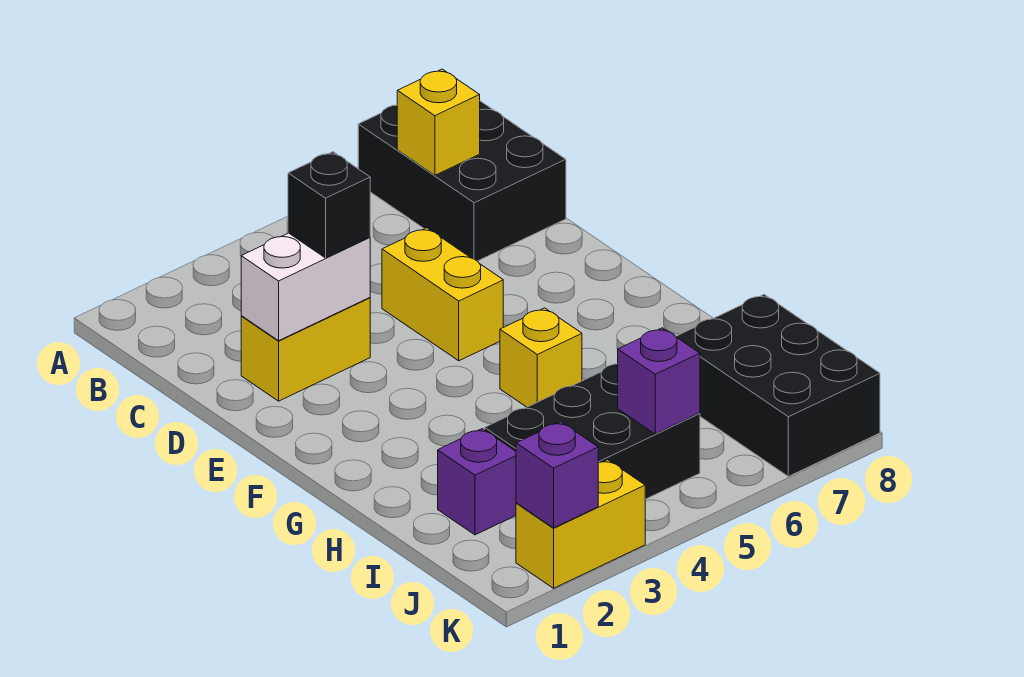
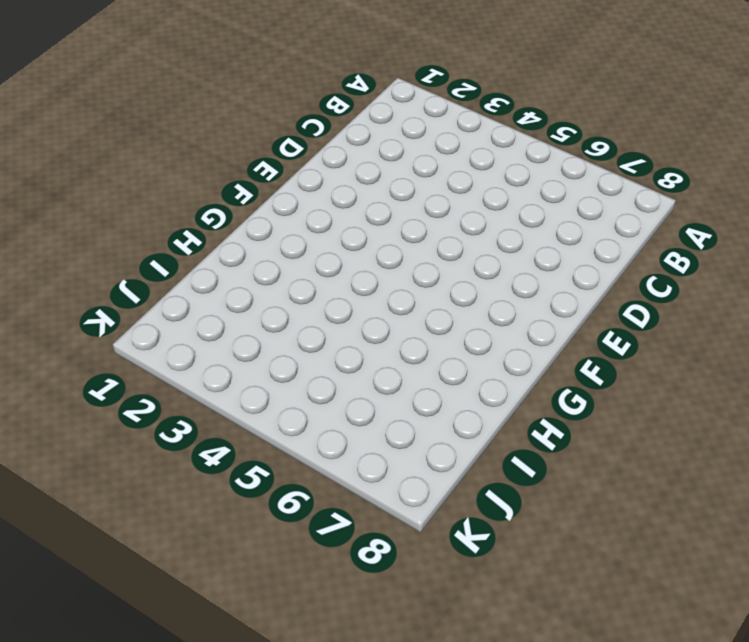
none -> black brick A7:C8 level 1
none -> yellow brick D2:D3 level 1
none -> yellow brick D5:E5 level 1

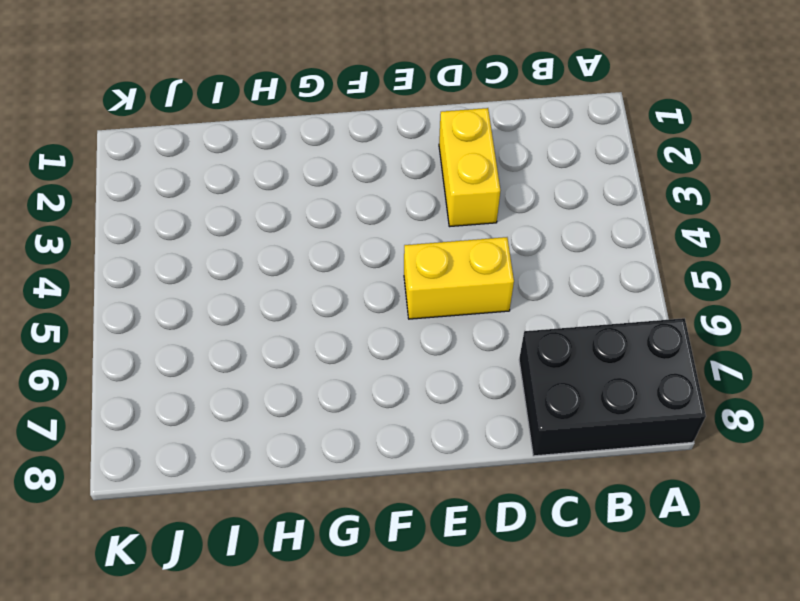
none -> yellow brick G5 level 1
none -> purple brick I2 level 1
none -> black brick I3:J5 level 1

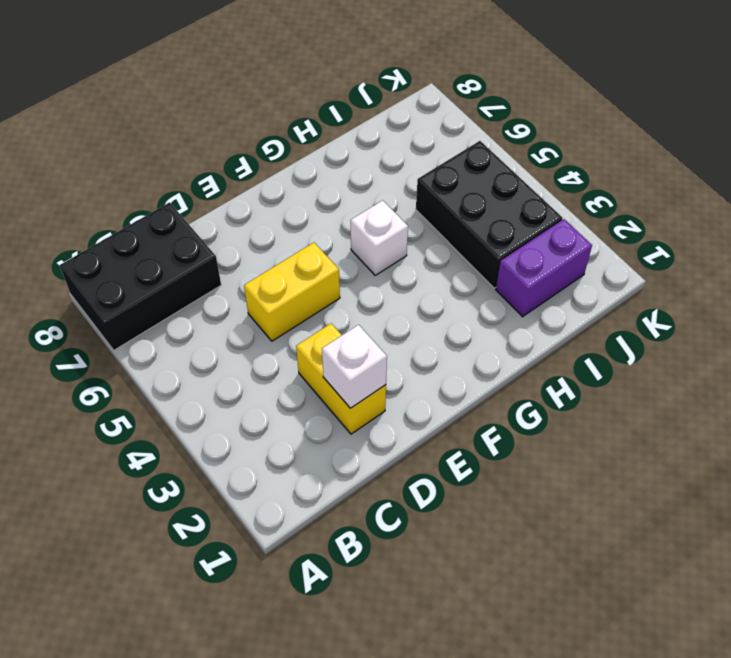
white brick D2 level 2 -> white brick D2:D3 level 2
white brick G5 level 1 -> yellow brick G5 level 1
purple brick I2:J2 level 1 -> purple brick I2 level 1
none -> black brick I7:K8 level 1
none -> yellow brick K2:K3 level 1
none -> yellow brick B7 level 2

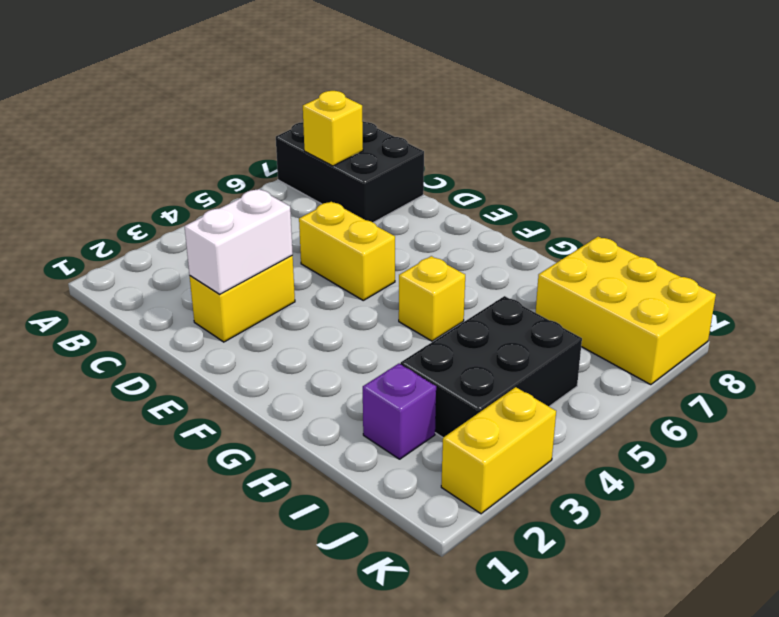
yellow brick I7:K8 level 1 -> black brick I7:K8 level 1
none -> purple brick J5 level 2
none -> purple brick K2 level 2
none -> black brick D3 level 3

